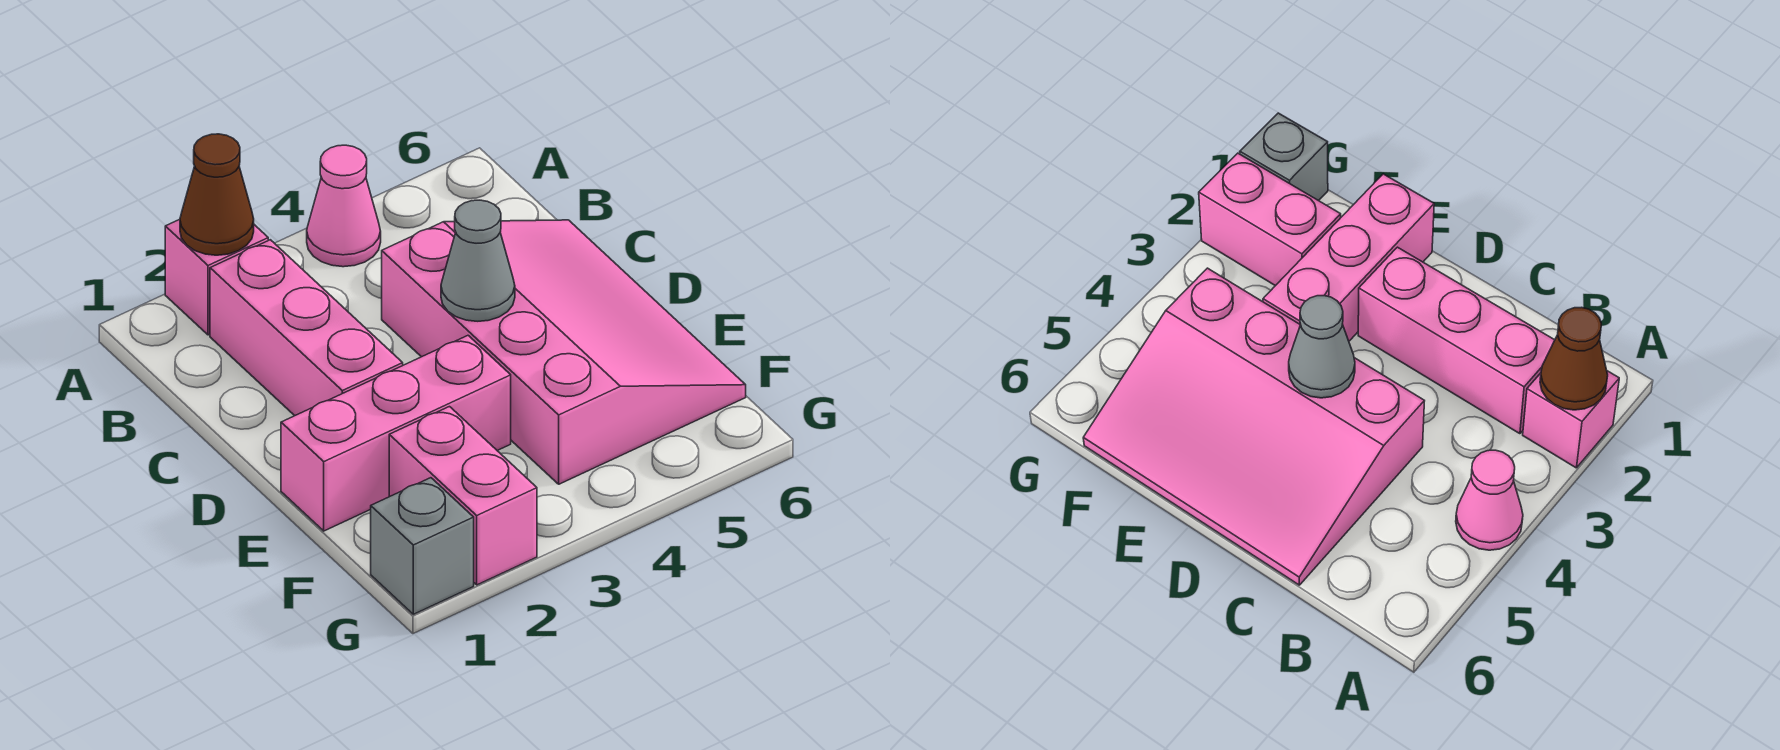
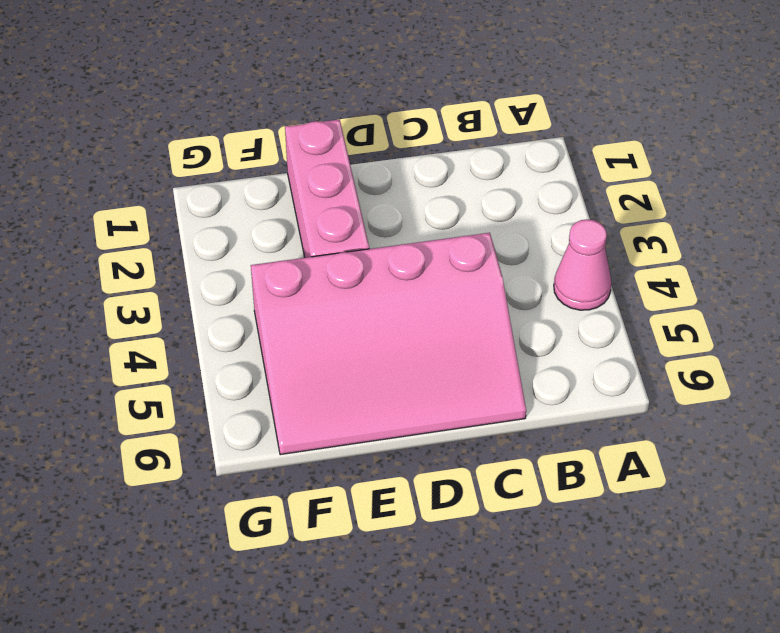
none -> pink brick A2 level 1
none -> pink brick B2:D2 level 1

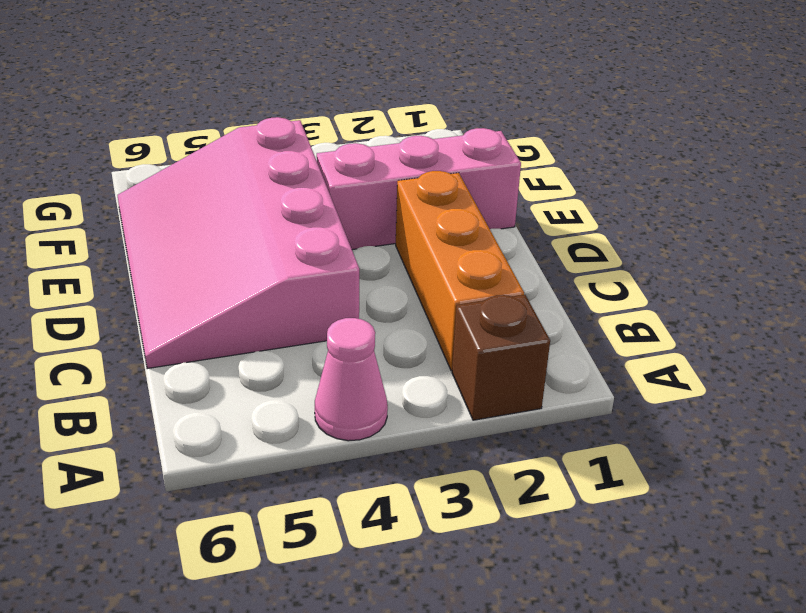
brown brick A2 level 1 -> pink brick A2 level 1
orange brick B2:D2 level 1 -> pink brick B2:D2 level 1
none -> pink brick F2:G2 level 1
none -> grey brick G1 level 1

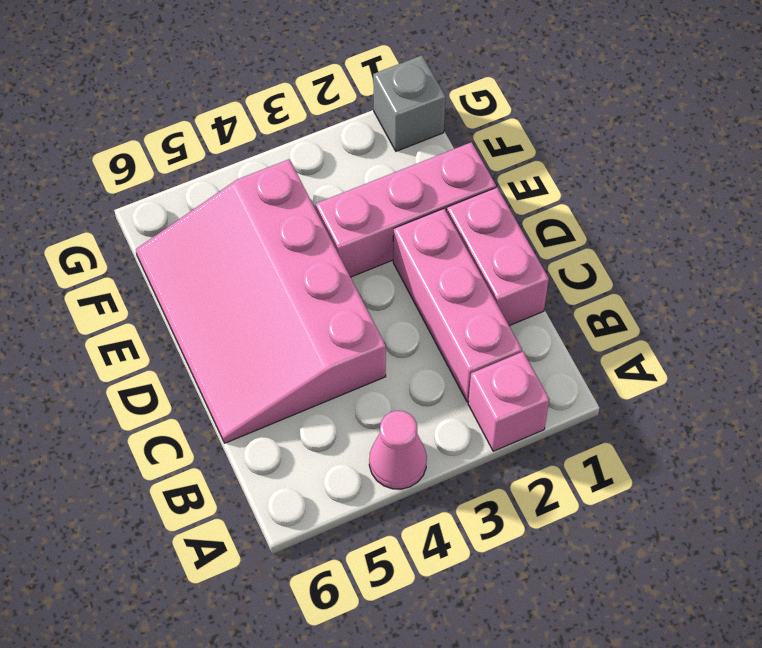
pink brick C1:D1 level 1 -> pink brick F2:G2 level 1
none -> brown cone A2 level 2
none -> grey cone D4 level 2

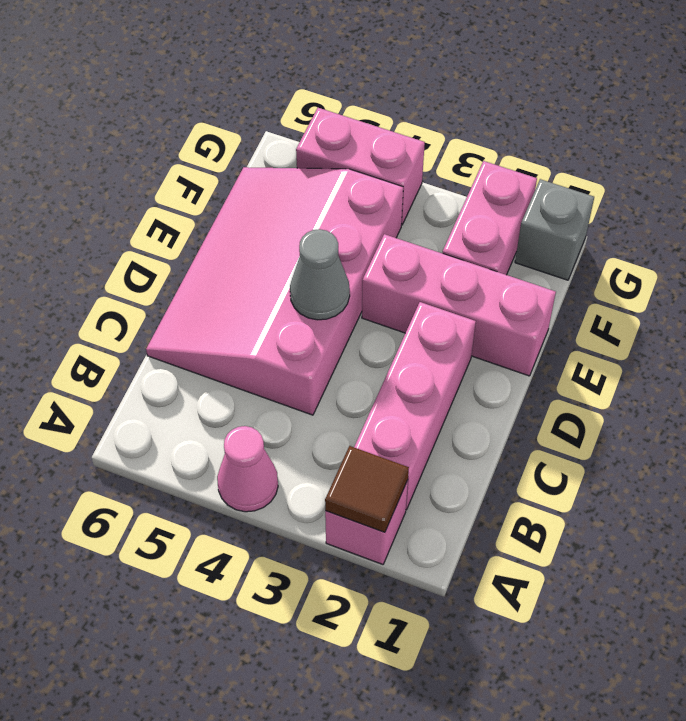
brown tile A2 level 2 -> brown cone A2 level 2
pink brick G4:G5 level 1 -> none

